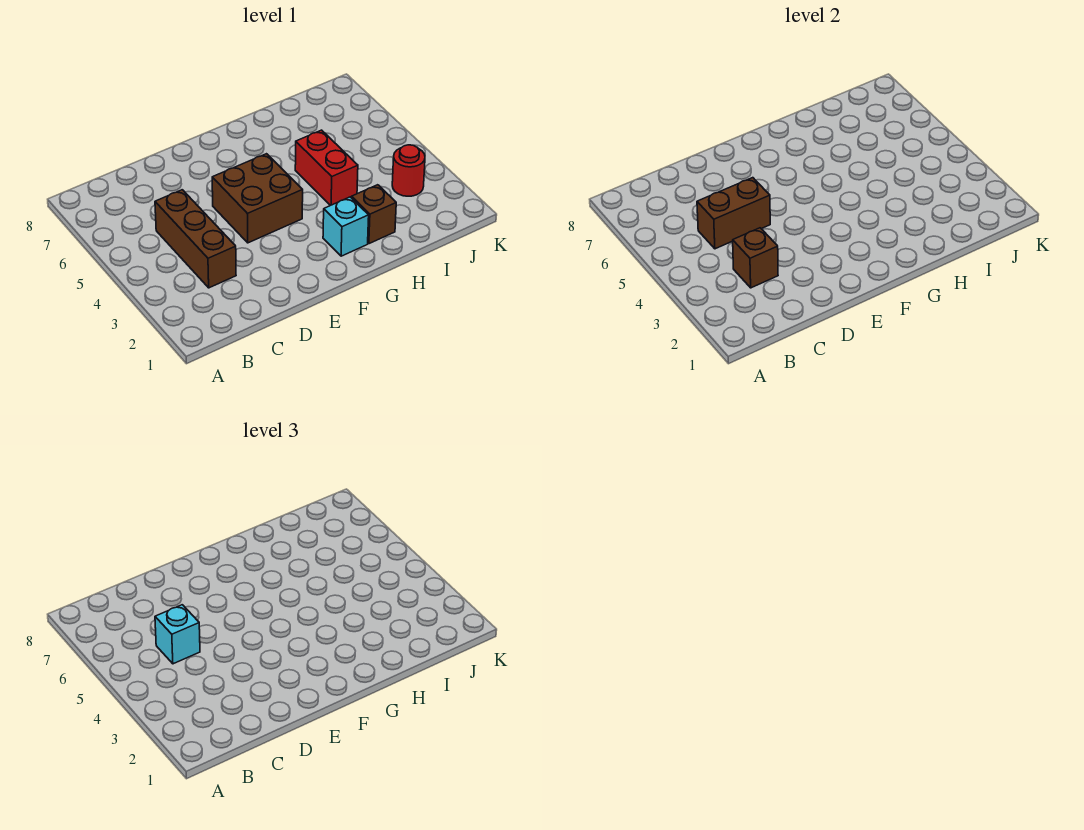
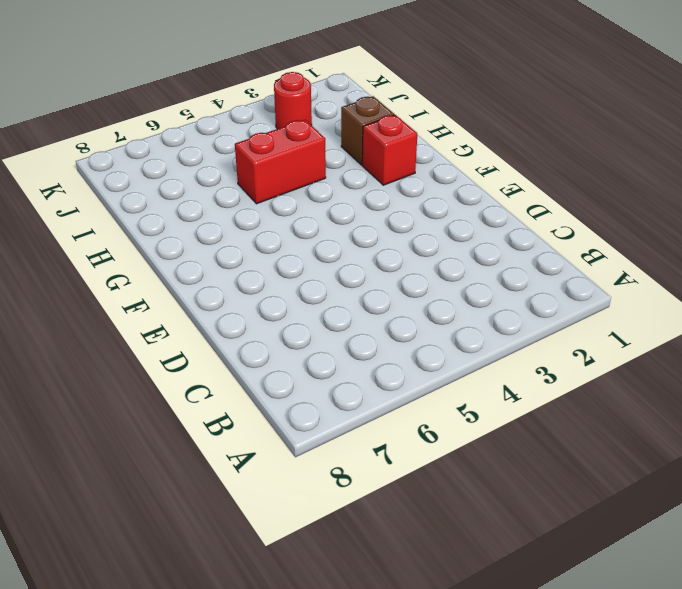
red brick G2 level 1 -> cyan brick G2 level 1
none -> brown brick C3:C5 level 1
none -> brown brick E4:F5 level 1

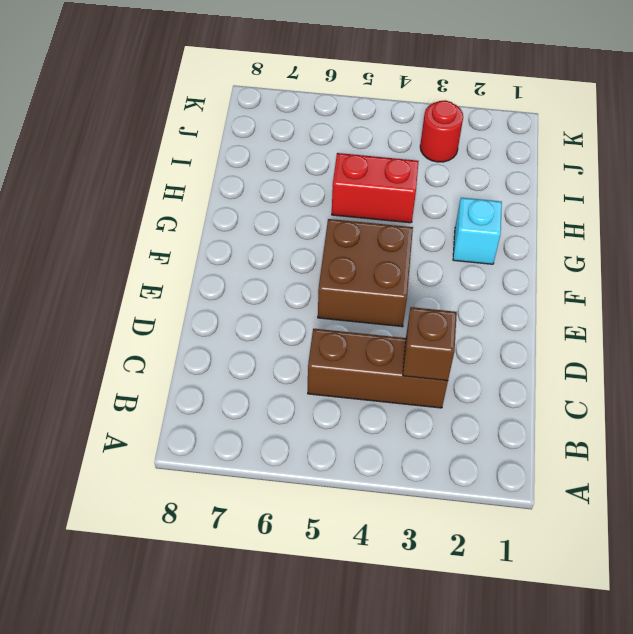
none -> brown brick H2 level 1
none -> brown brick C5:D5 level 2

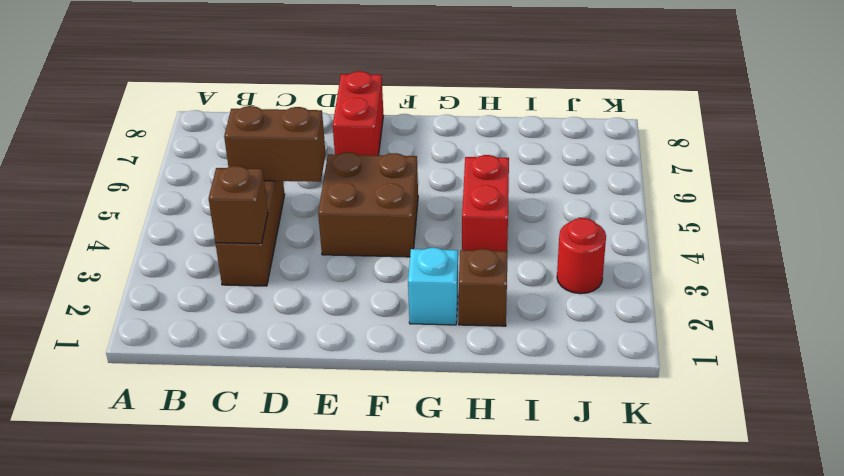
red brick E7:E8 level 1 -> none
none -> cyan brick C5 level 3

